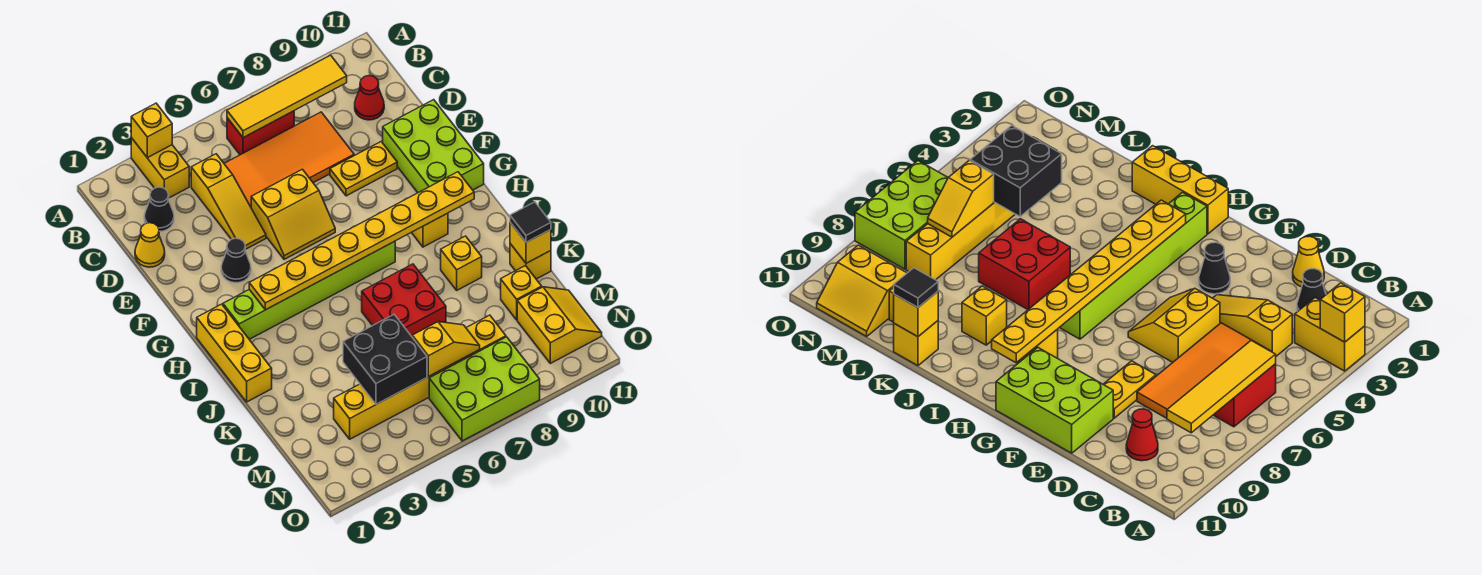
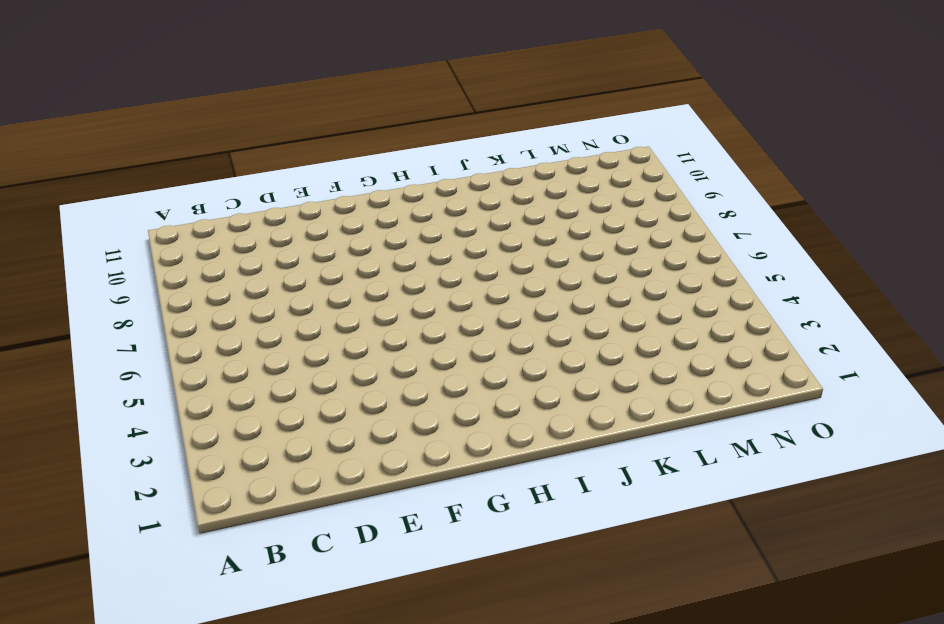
none -> yellow brick A3:B3 level 1
none -> red brick B6:B7 level 1
none -> black cone C2 level 1

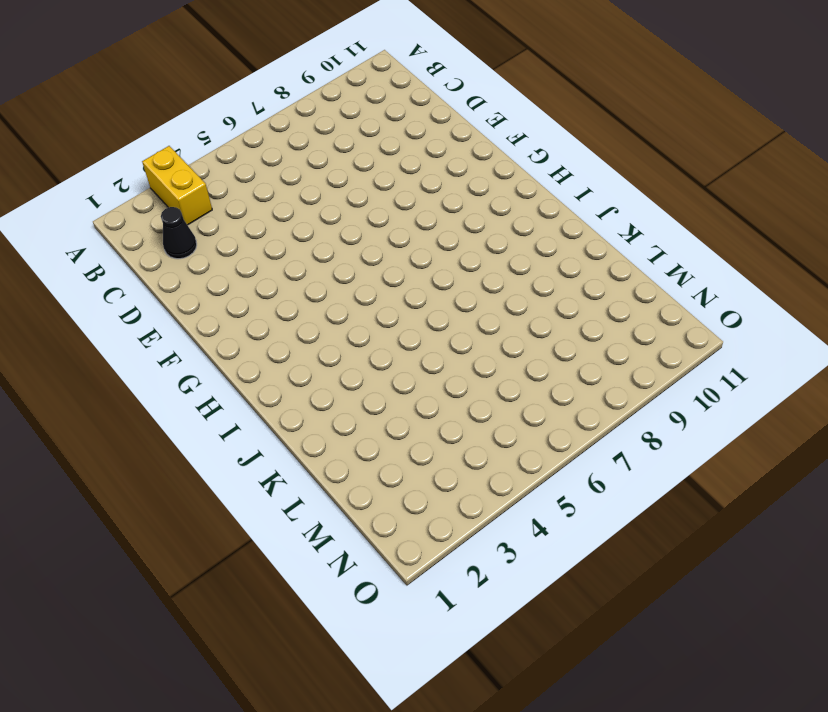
none -> red brick B6:B7 level 1
none -> yellow slope C4:E4 level 1 top C
none -> orange tile C5:D8 level 1

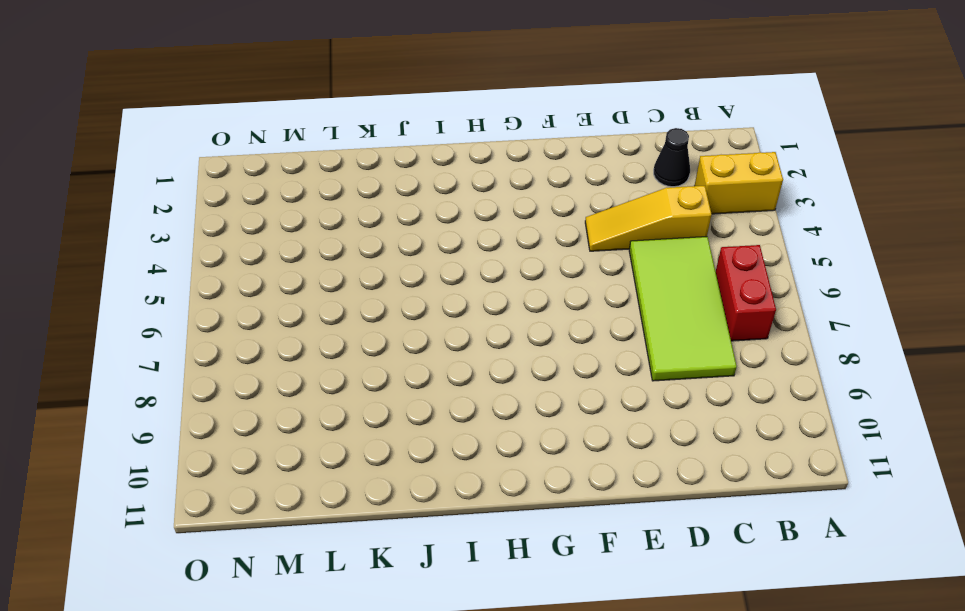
lime tile C5:D8 level 1 -> orange tile C5:D8 level 1
none -> red cone C10 level 1
none -> yellow cone D1 level 1
none -> yellow slope E5:F6 level 1 top E

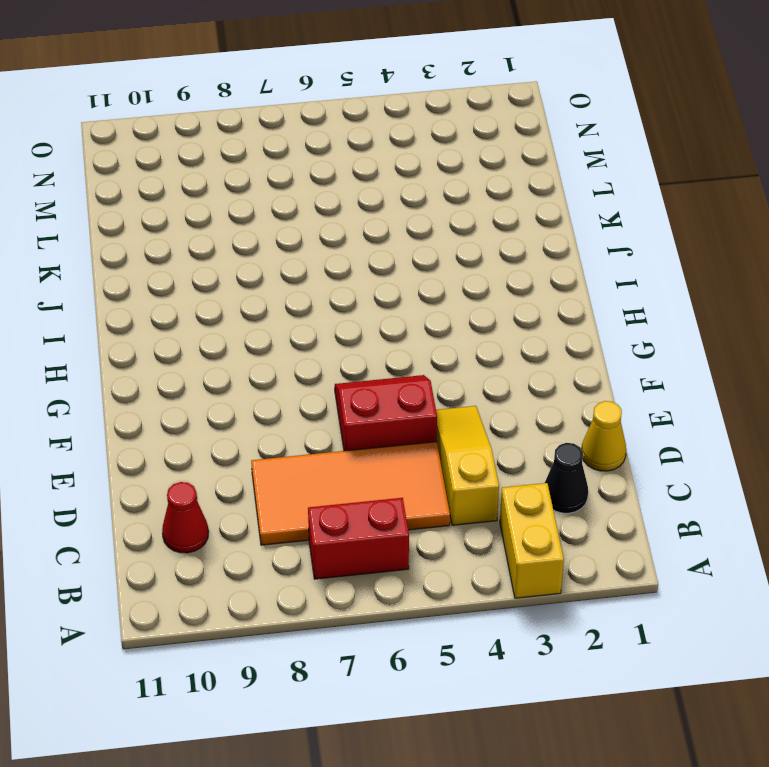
red slope E5:F6 level 1 top E -> yellow slope E5:F6 level 1 top E
none -> yellow plate E8:E9 level 1
none -> lime brick E10:G11 level 1
none -> black cone F3 level 1

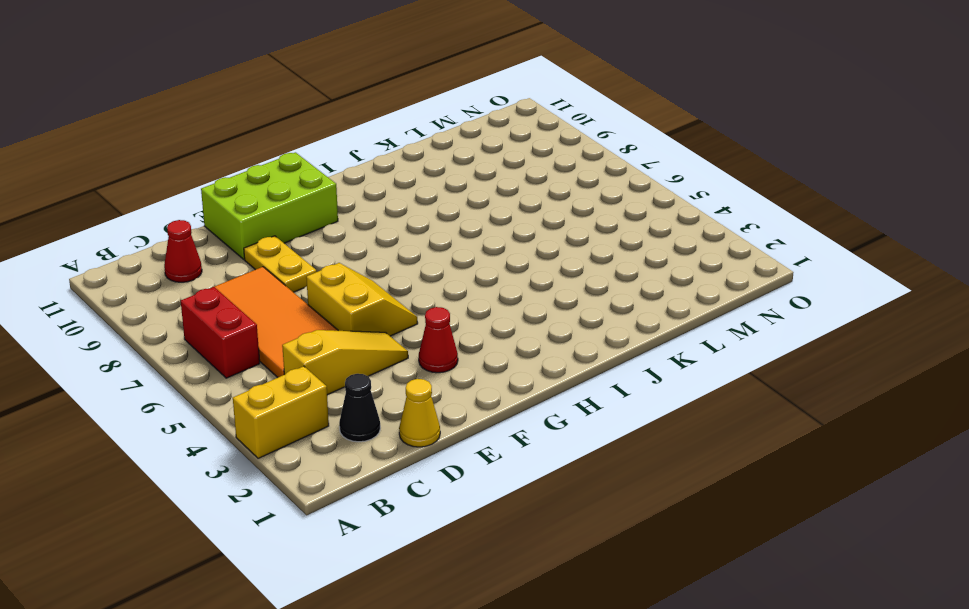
red cone F3 level 1 -> black cone F3 level 1
none -> yellow brick H1:J1 level 1
none -> lime brick H2:H7 level 1
none -> yellow brick H9 level 1

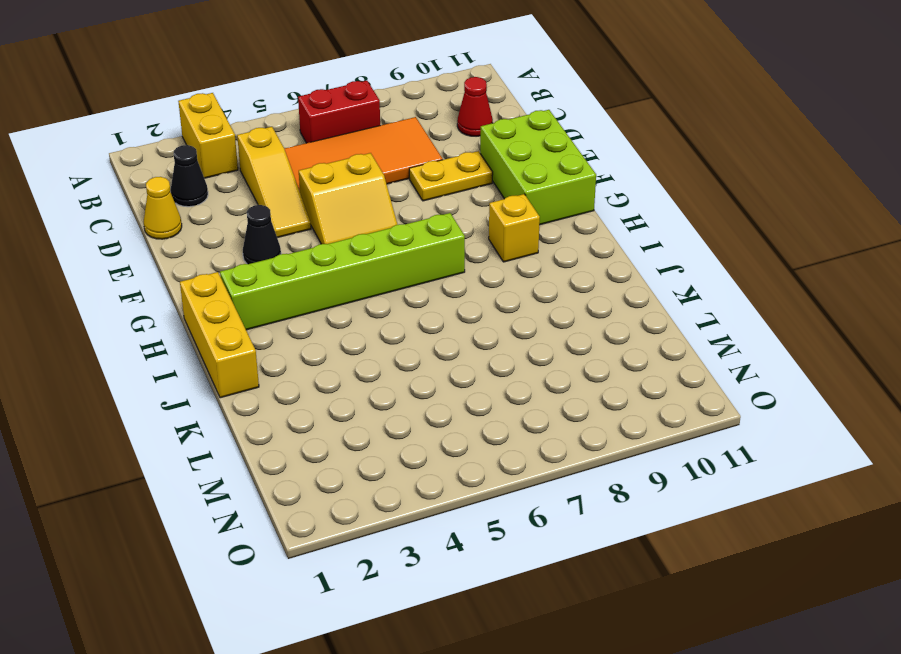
none -> red brick J6:K7 level 1
none -> yellow brick J9 level 1
none -> yellow brick K11 level 1

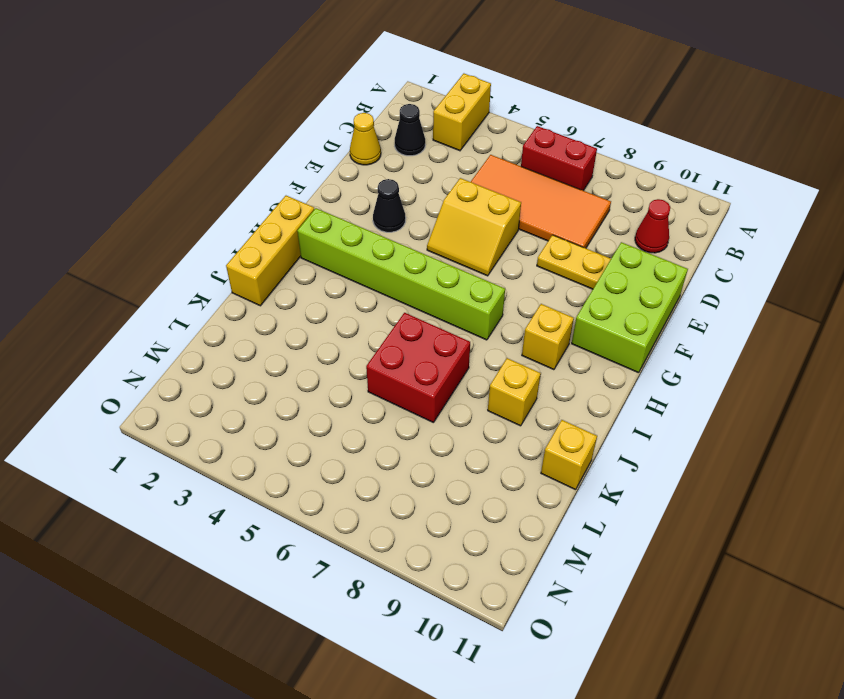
none -> yellow slope C4:E4 level 1 top C
none -> yellow brick L10 level 1
none -> yellow brick M3:M8 level 1

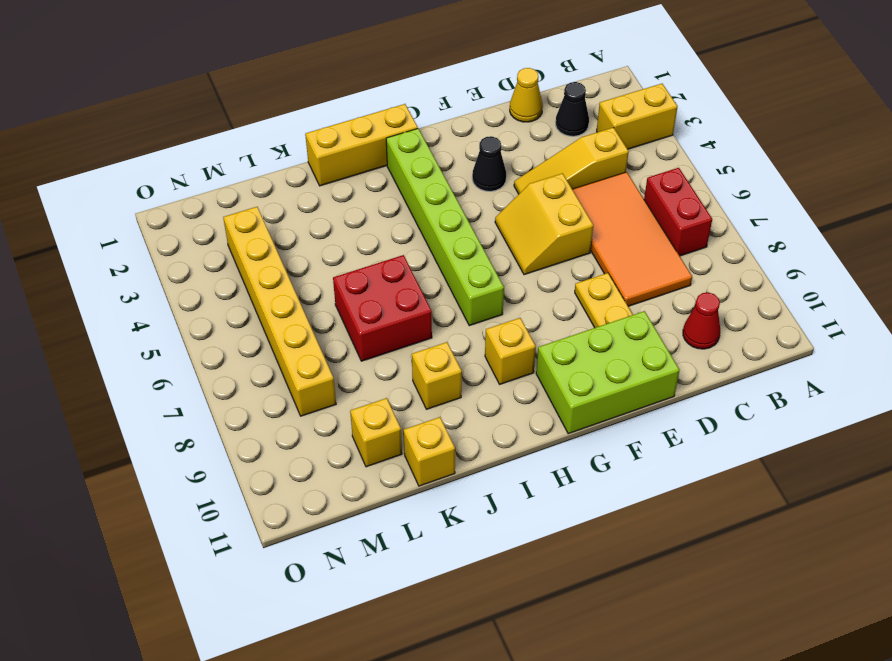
none -> yellow slope M10:N11 level 1 top 10
none -> lime brick N6:O8 level 1
none -> yellow brick A3 level 2

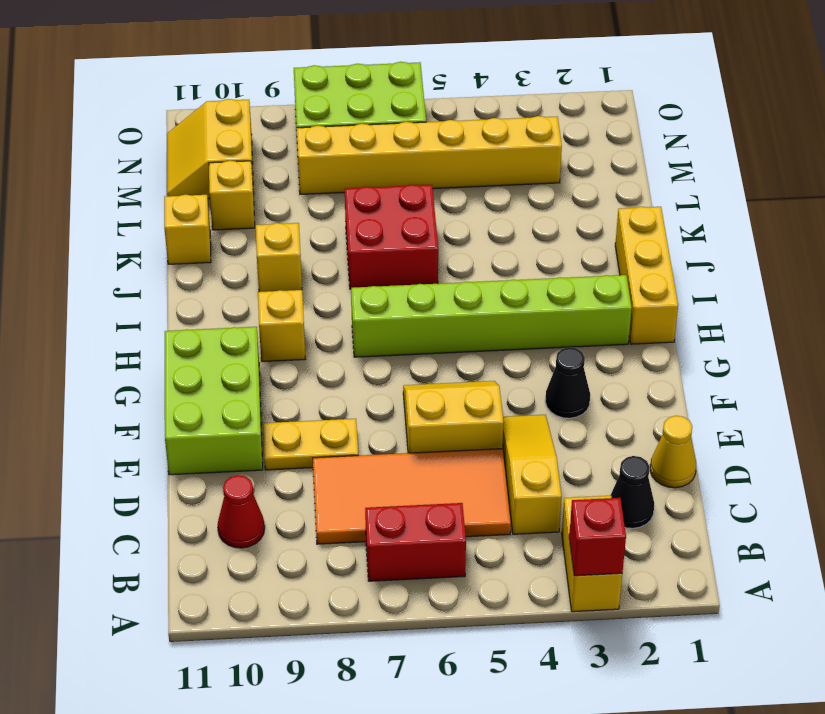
red brick A3 level 2 -> yellow brick A3 level 2
none -> yellow tile B6:B9 level 2
none -> yellow plate H3:H10 level 2
none -> yellow brick K11 level 2

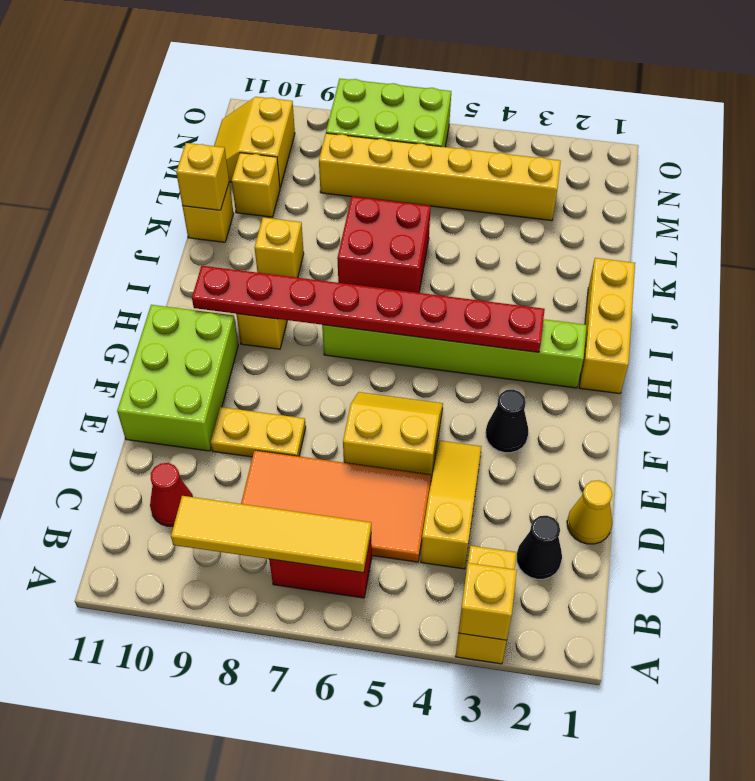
red plate H3:H10 level 2 -> yellow plate H3:H10 level 2
none -> black brick L4:M5 level 2
none -> yellow slope M6:M7 level 2 top 6
none -> black tile K11 level 3

